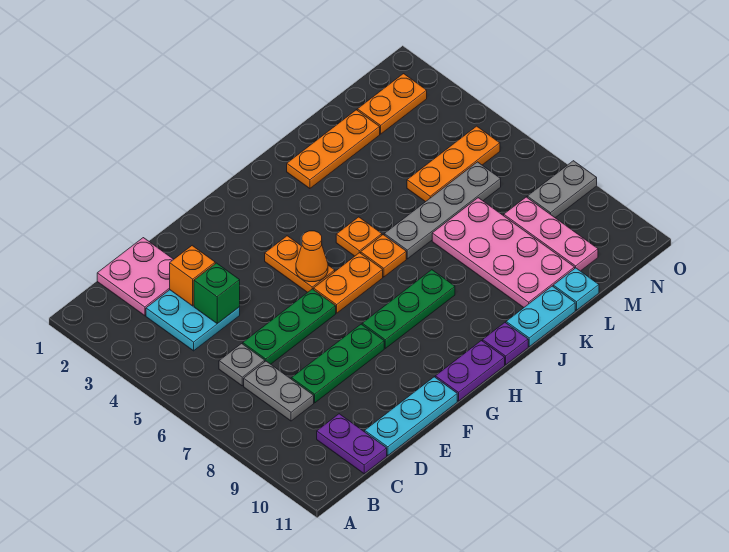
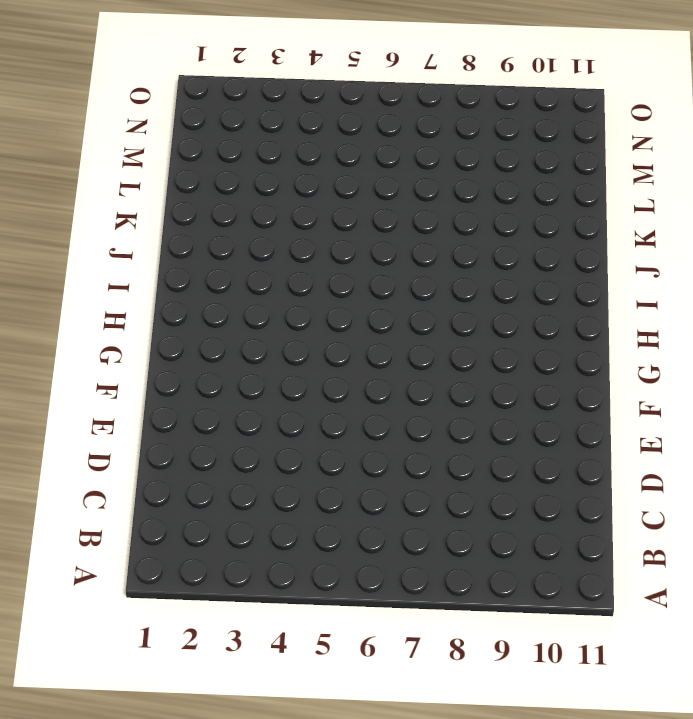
none -> pink plate C1:D2 level 1
none -> cyan plate C3:D4 level 1
none -> grey plate C6 level 1

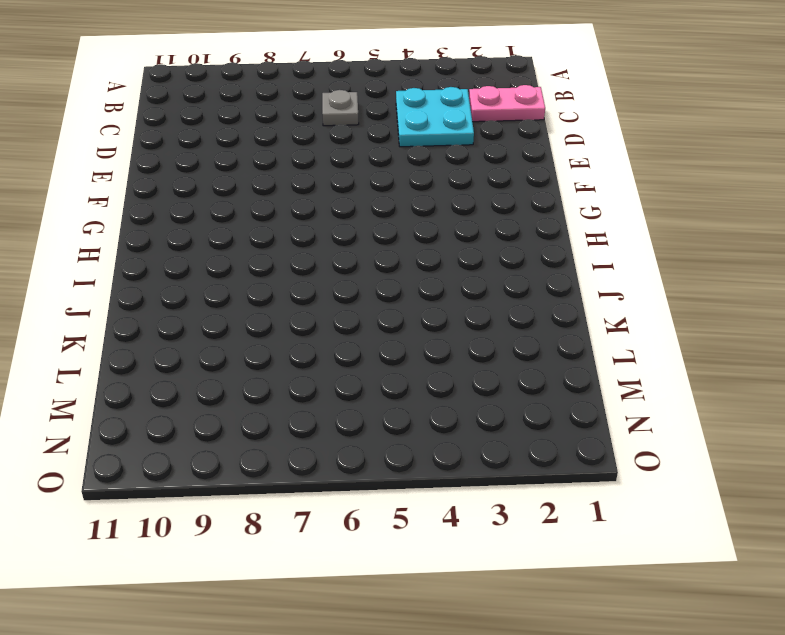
pink plate C1:C2 level 1 -> pink plate C1:D2 level 1
none -> grey plate C7:C8 level 1
none -> purple plate C10:C11 level 1
none -> green plate D6:F6 level 1

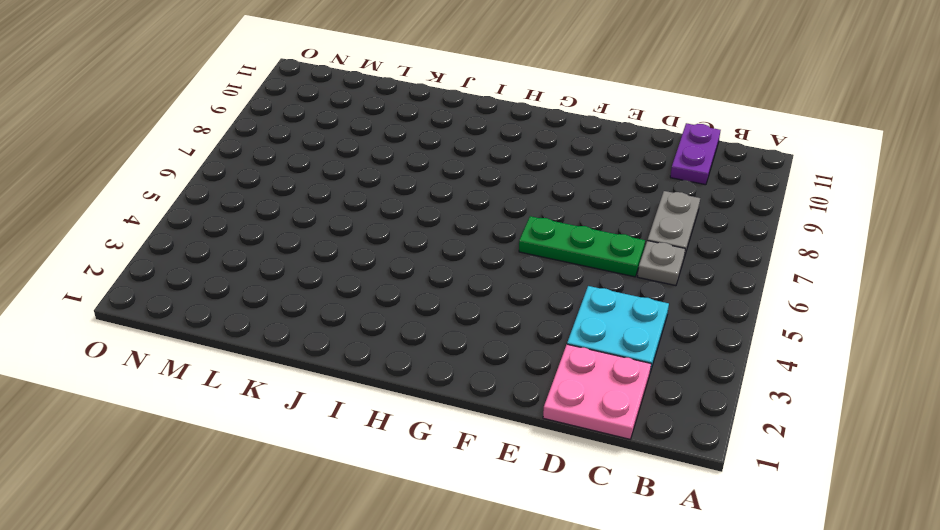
none -> green plate D8:F8 level 1
none -> cyan plate D11:F11 level 1
none -> orange plate G4:G5 level 1

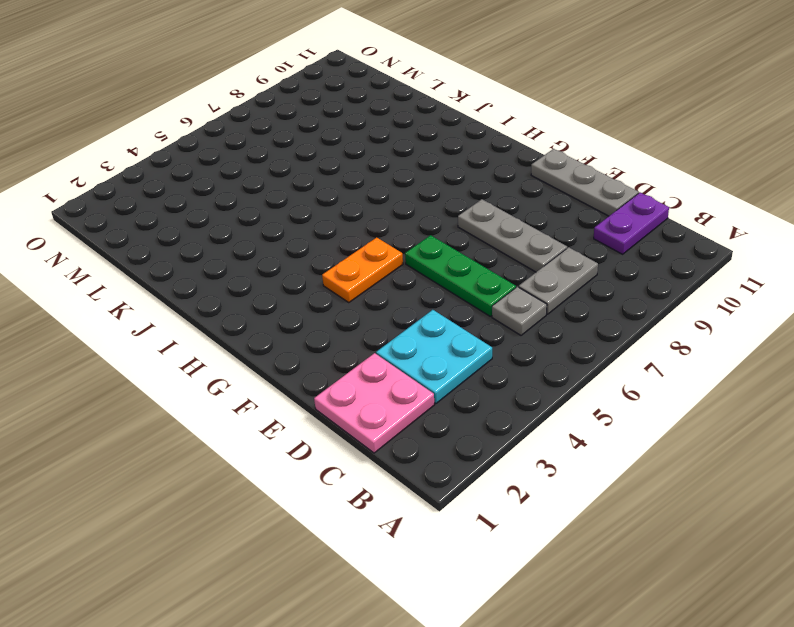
grey plate D8:F8 level 1 -> green plate D8:F8 level 1
grey plate D11:F11 level 1 -> cyan plate D11:F11 level 1
none -> orange plate G6:H6 level 1
none -> green plate G8:I8 level 1
none -> purple plate G11:H11 level 1

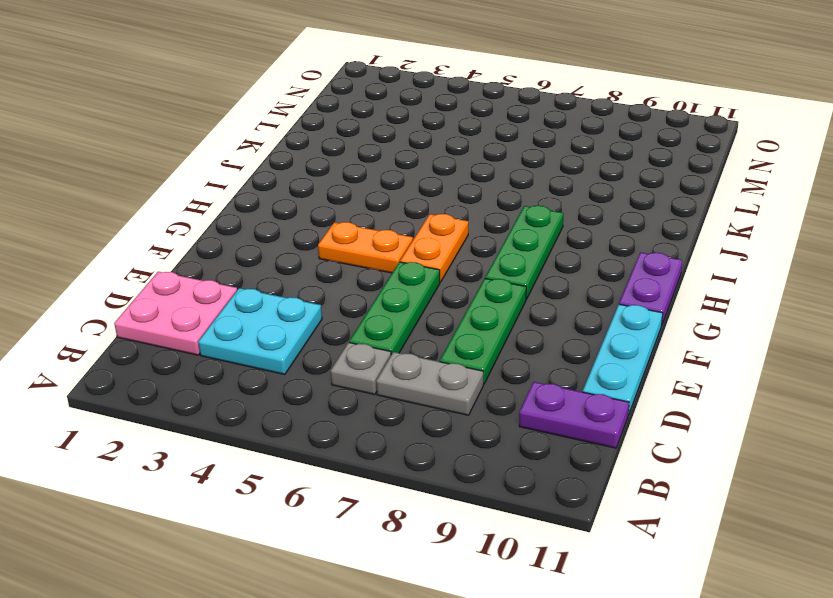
none -> orange plate I5 level 1
none -> orange plate I6 level 1
none -> purple plate I11 level 1

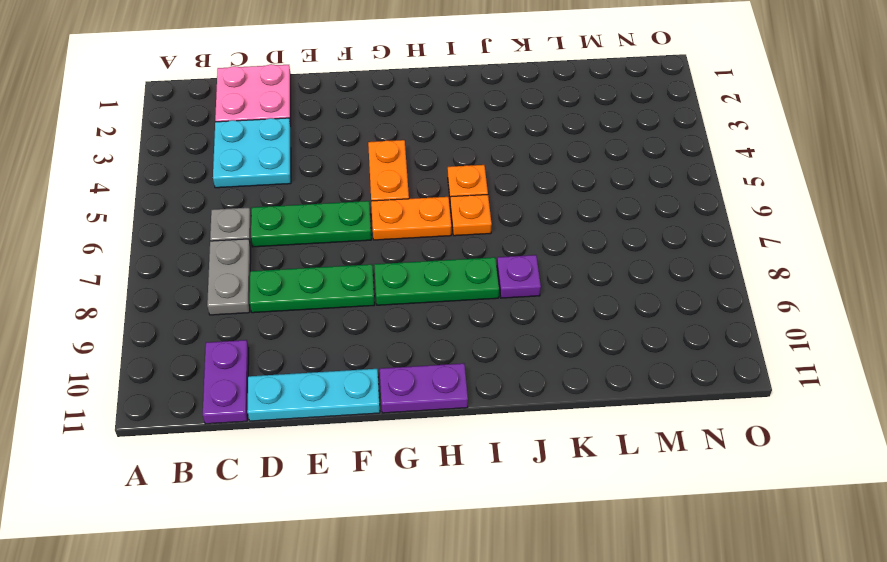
purple plate J8 level 1 -> purple plate I11 level 1
none -> orange plate J2:L2 level 1
none -> grey plate J6:M6 level 1
none -> cyan plate J11:K11 level 1

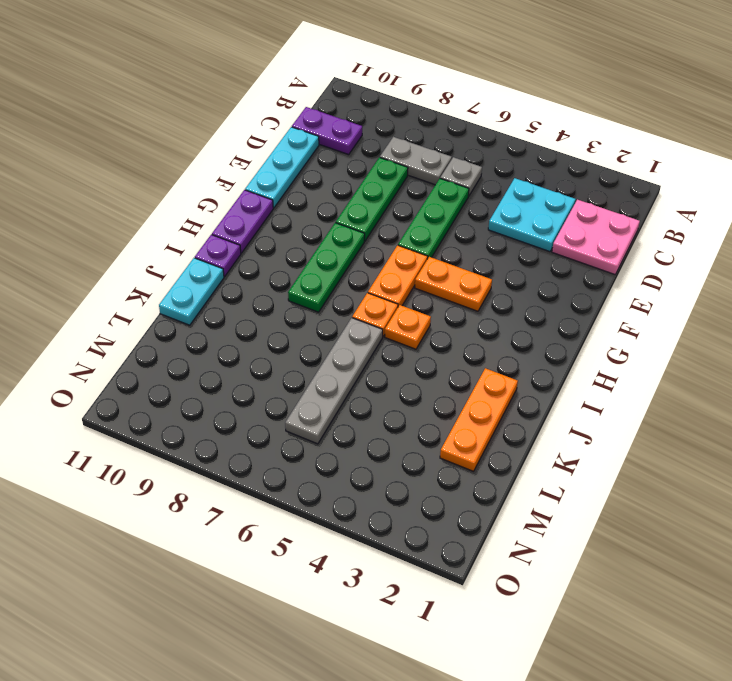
none -> pink plate K7:L10 level 1
none -> orange plate L5:N5 level 1
none -> cyan plate L11 level 1

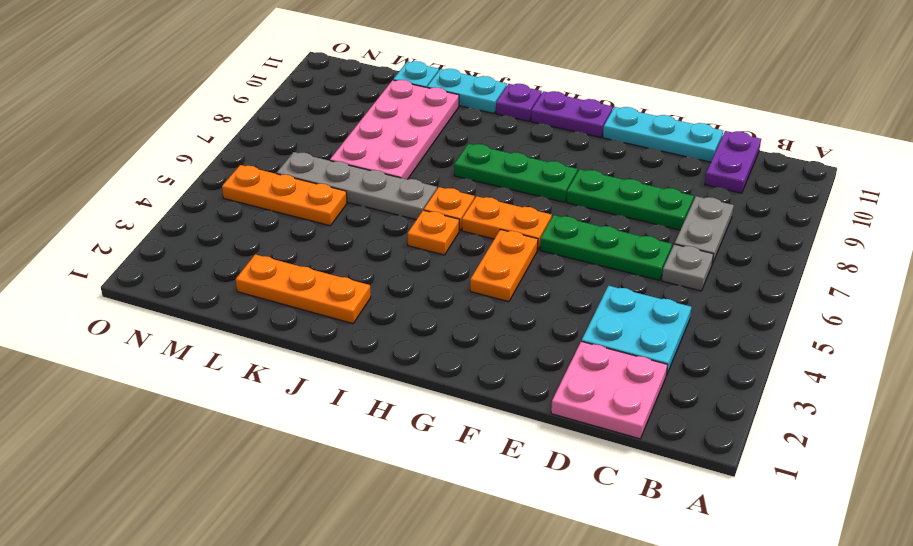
none -> orange plate M2:N2 level 1
none -> pink plate M8:M10 level 1
none -> grey plate N8:O8 level 1

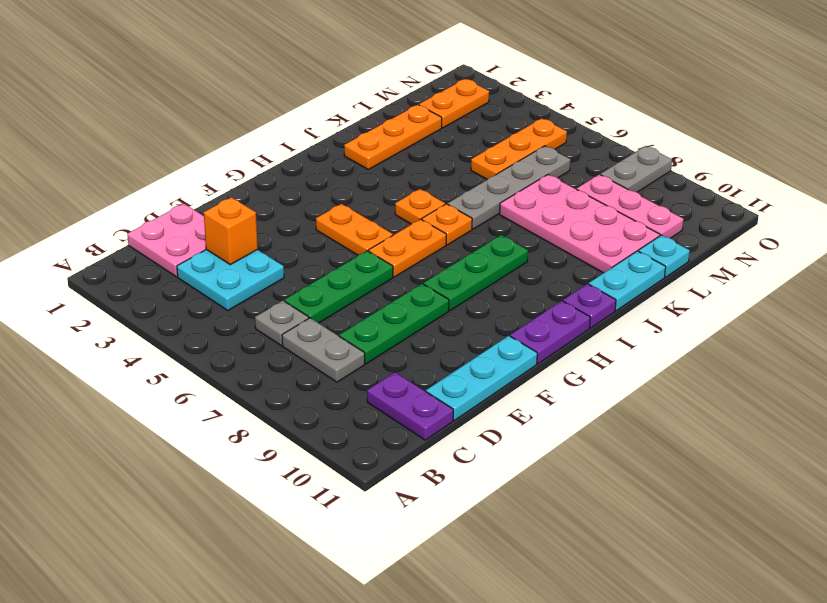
none -> green brick D4 level 2
none -> orange cone G5 level 2

